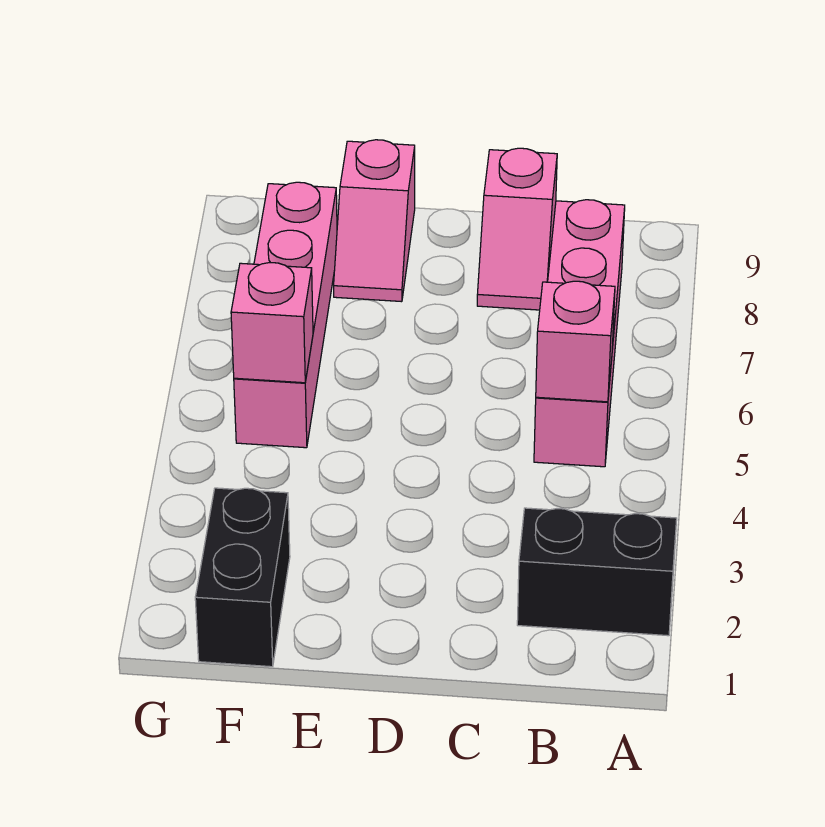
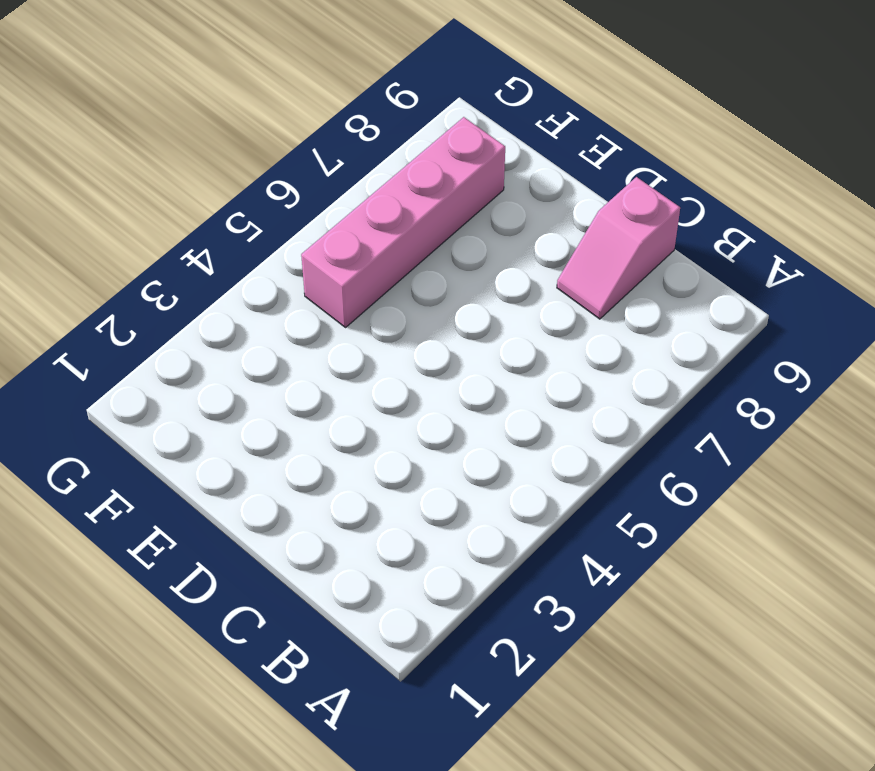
none -> black brick A2:B2 level 1
none -> pink brick B5:B8 level 1

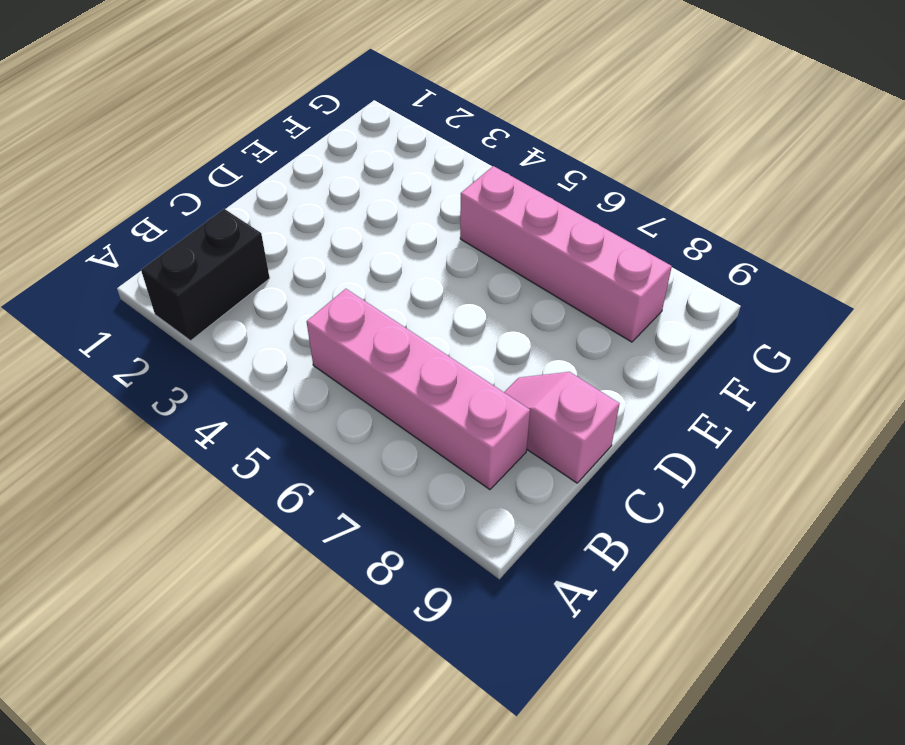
none -> pink slope E8:E9 level 1 top 9
none -> black brick F1:F2 level 1

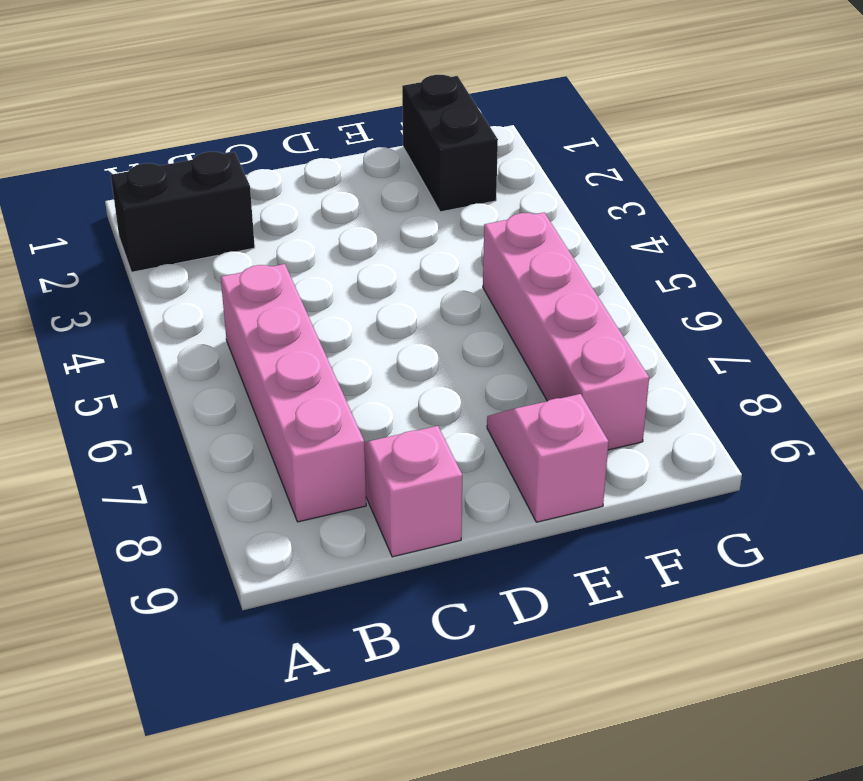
none -> pink brick B5 level 2
none -> pink brick F5 level 2

